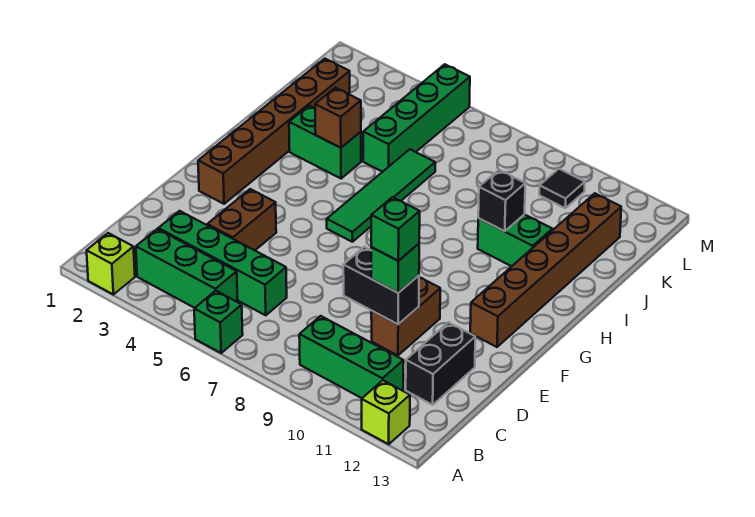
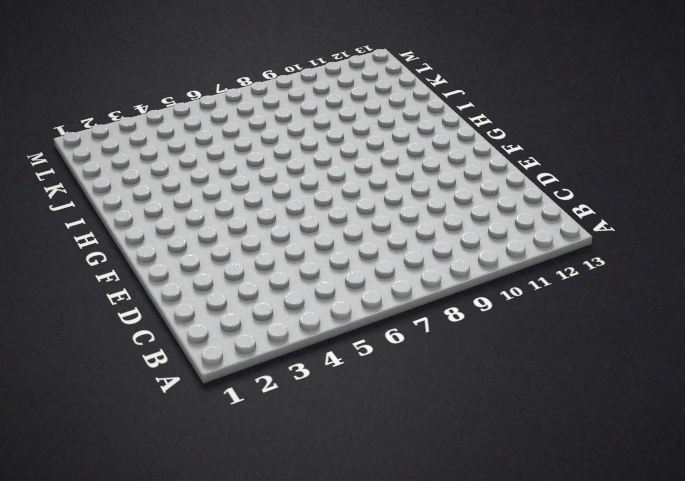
none -> lime brick A2 level 1
none -> green brick A6 level 1
none -> lime brick A12 level 1

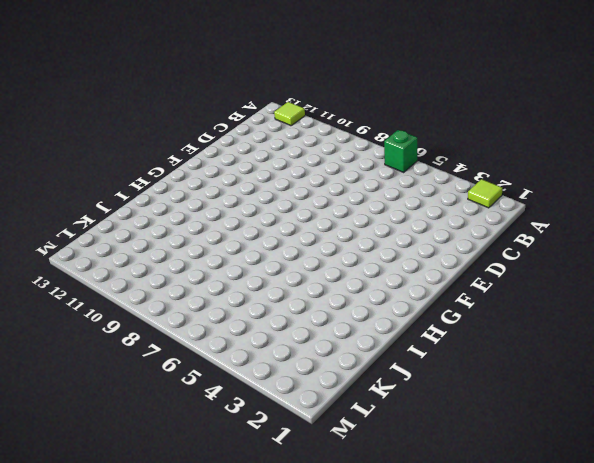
lime tile A2 level 1 -> lime brick A2 level 1
lime tile A12 level 1 -> lime brick A12 level 1
none -> green brick B3:B5 level 1
none -> green brick B9:B11 level 1
none -> green brick C3:C6 level 1

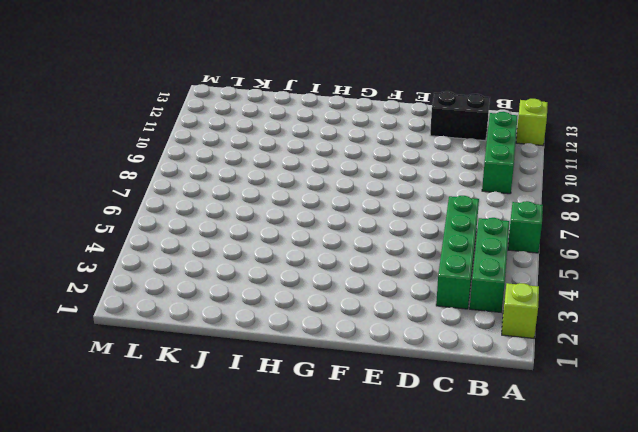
none -> brown brick D4:E4 level 1
none -> brown brick D10:E10 level 1
none -> brown brick F2:K2 level 1

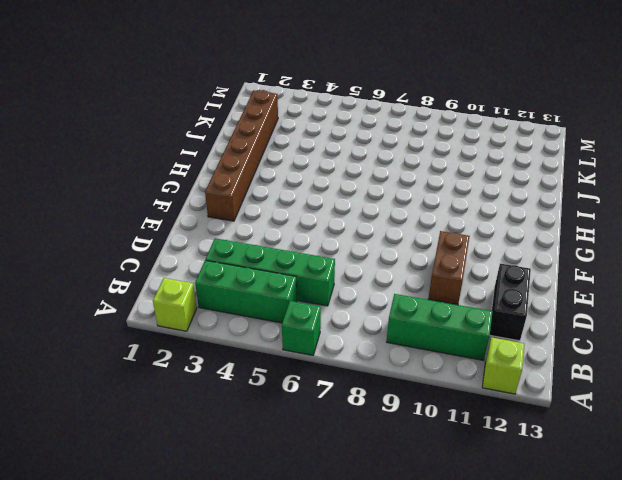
none -> brown brick D4:E4 level 1
none -> brown brick F12:K12 level 1
none -> green tile G6:J6 level 1

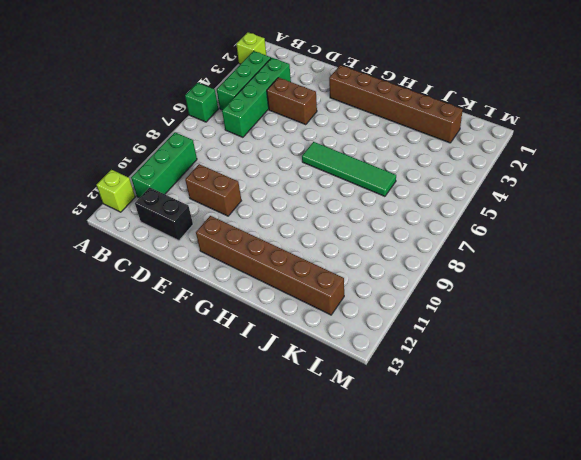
none -> green brick I3:I4 level 1
none -> green brick I10:I11 level 1
none -> green brick J5:M5 level 1

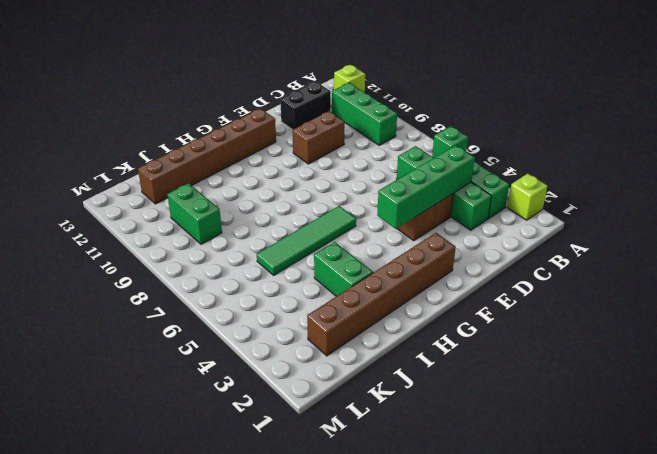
green brick C4:F4 level 2 -> green brick J5:M5 level 1
green brick K9:K10 level 1 -> green brick I10:I11 level 1
none -> black tile L10 level 1
none -> black brick D9:D10 level 2
none -> brown brick I4 level 2

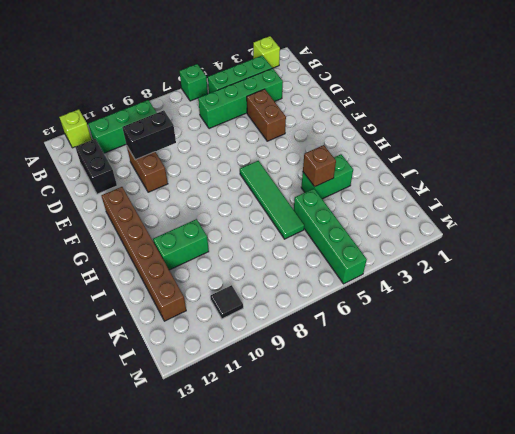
none -> brown brick F2:K2 level 1
none -> black brick I10 level 2
none -> green brick D10 level 3

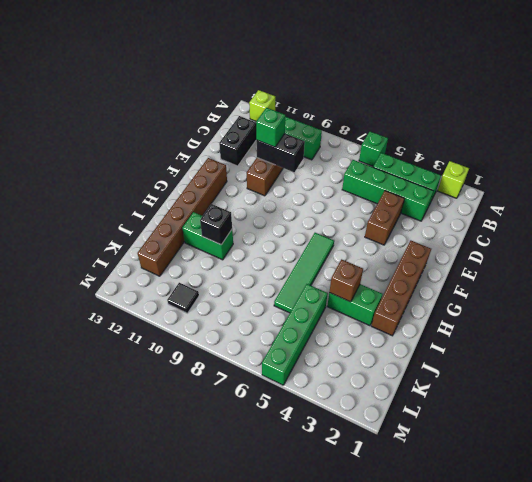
brown brick F2:I2 level 1 -> brown brick F2:K2 level 1
none -> green brick D10 level 4

